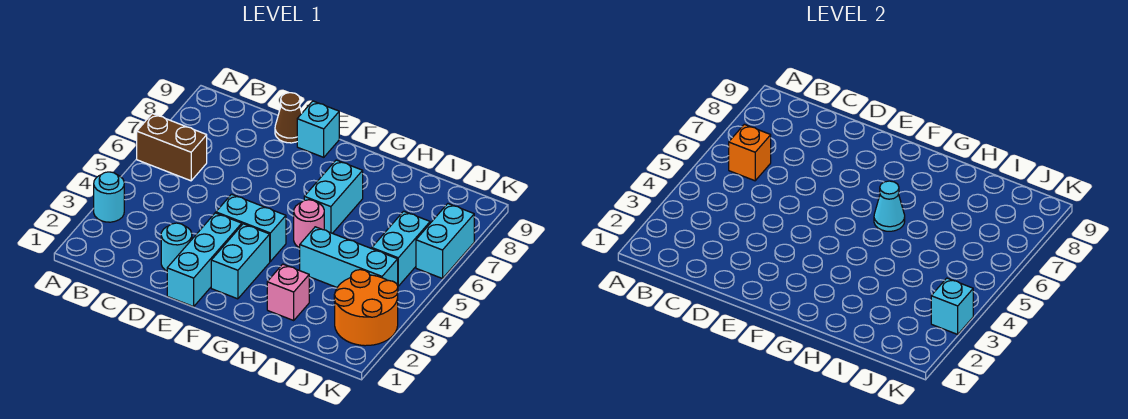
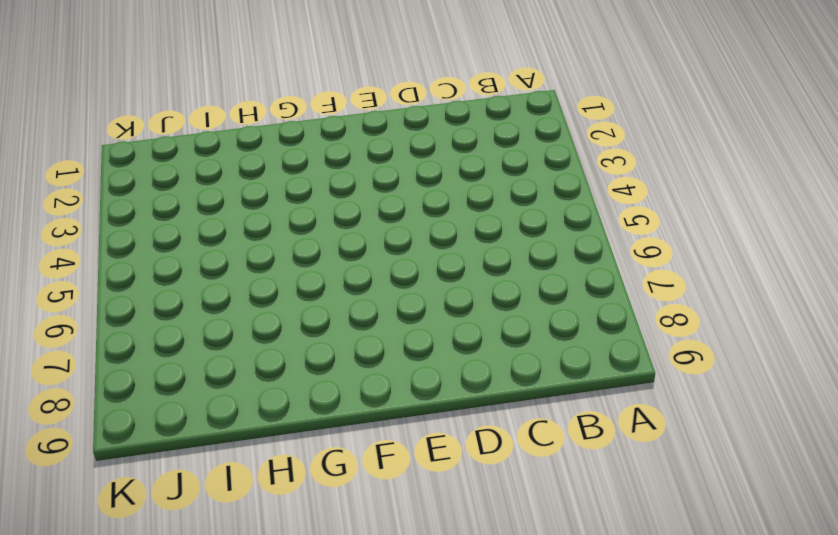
none -> cyan round brick A3 level 1
none -> brown brick A6:B6 level 1
none -> cyan round brick D2 level 1

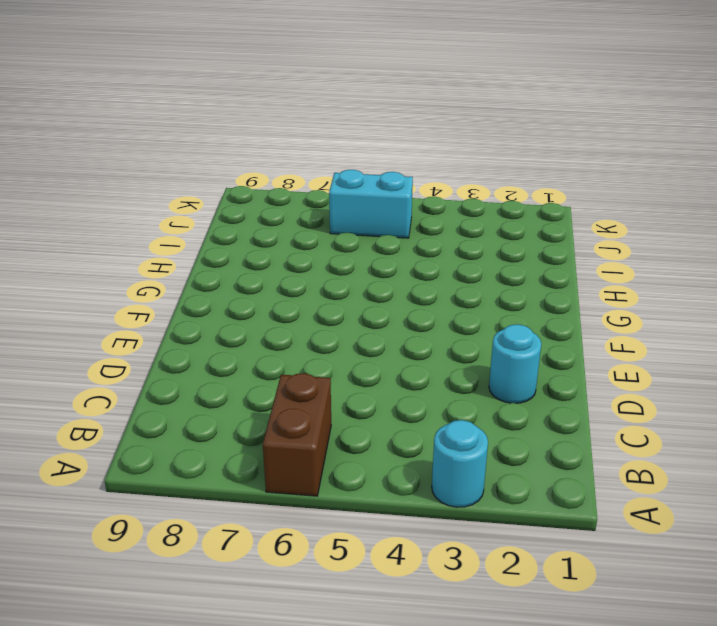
none -> brown cone D9 level 1
none -> cyan brick E1:E3 level 1
none -> cyan brick E4:F4 level 1

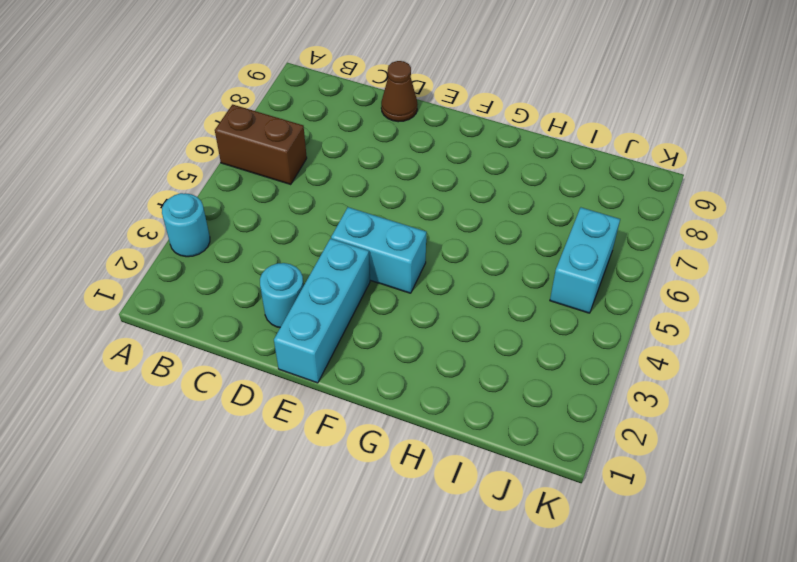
none -> cyan brick E9 level 1
none -> cyan brick F2:F3 level 1
none -> pink round brick G5 level 1

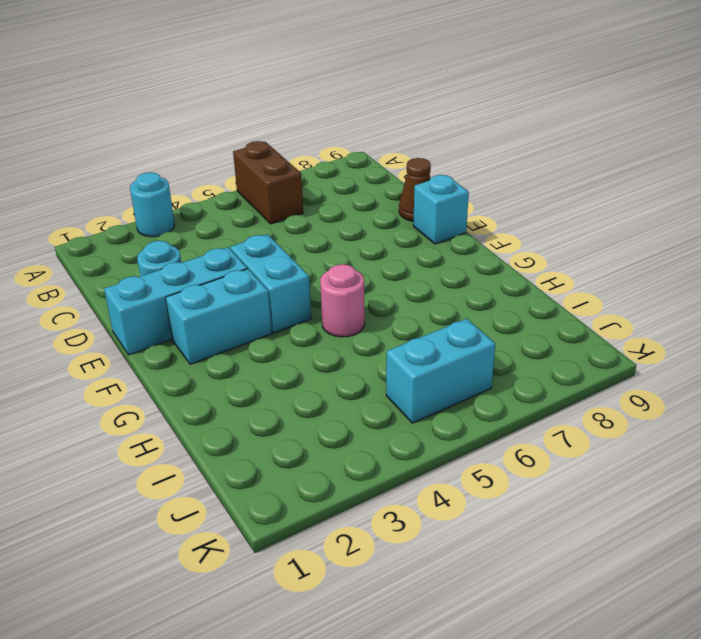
none -> cyan brick G6:G7 level 1
none -> pink brick H2 level 1
none -> cyan brick H4:J4 level 1

